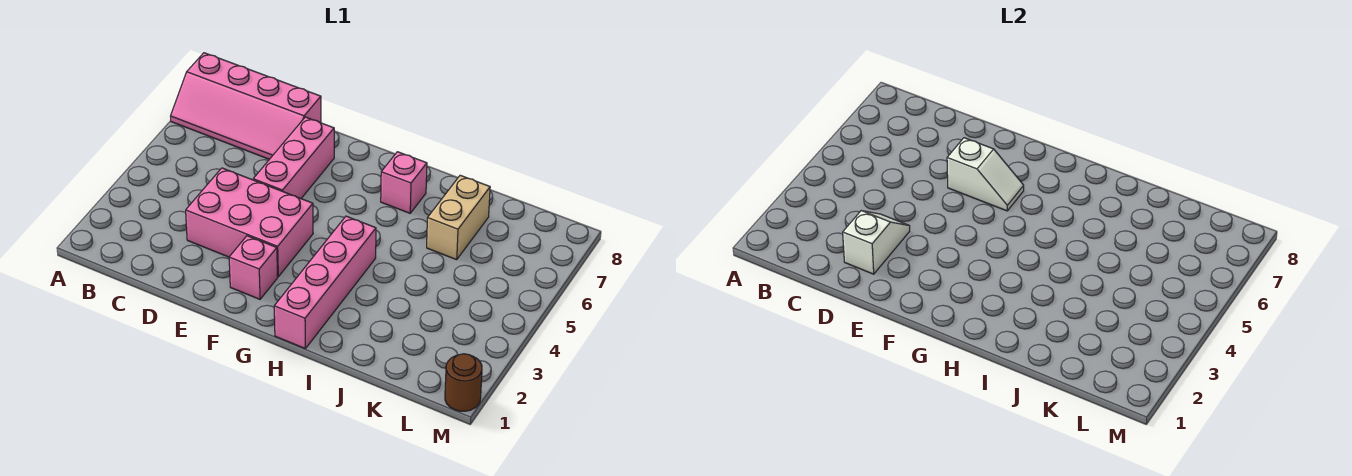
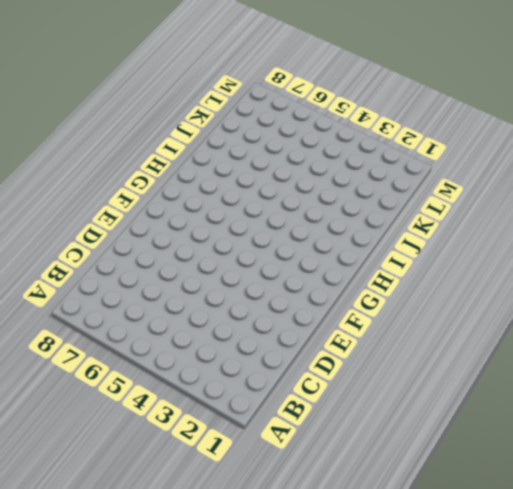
none -> pink slope A7:D8 level 1 top 8
none -> pink brick D3:F4 level 1

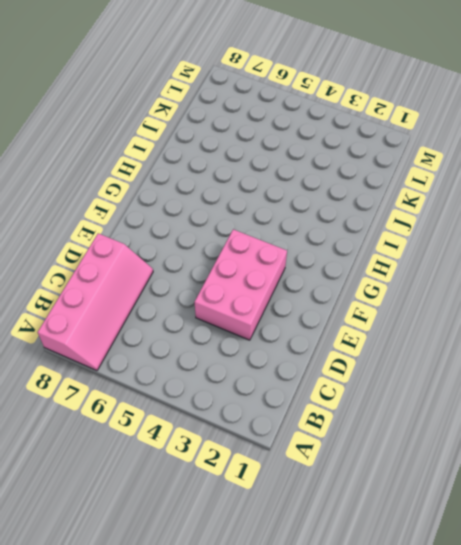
none -> pink brick E5:E7 level 1
none -> pink brick F2 level 1

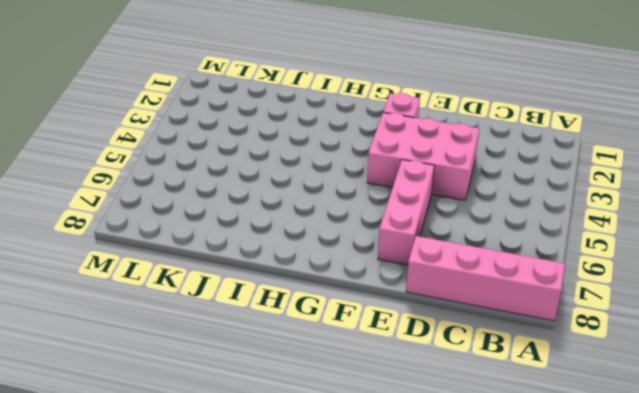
none -> pink brick H1:H4 level 1
none -> pink brick H7 level 1

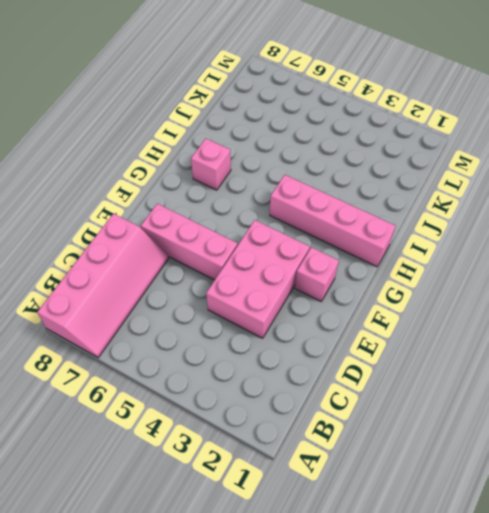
none -> tan brick J6:J7 level 1
none -> brown round brick M1 level 1

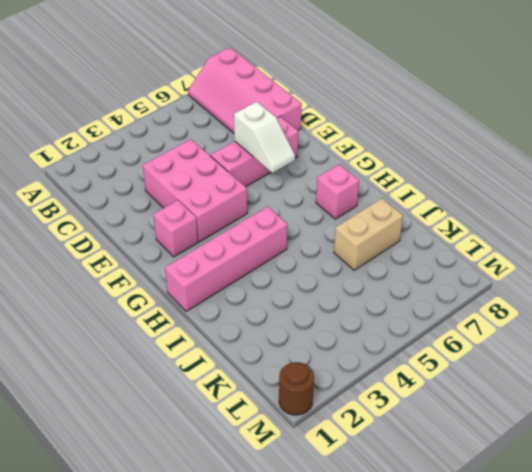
none -> white slope D2:D3 level 2 top 2

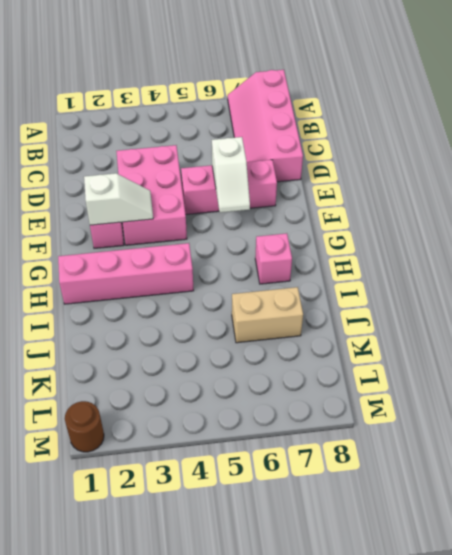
white slope F2:F3 level 2 top 2 -> white slope D2:D3 level 2 top 2

